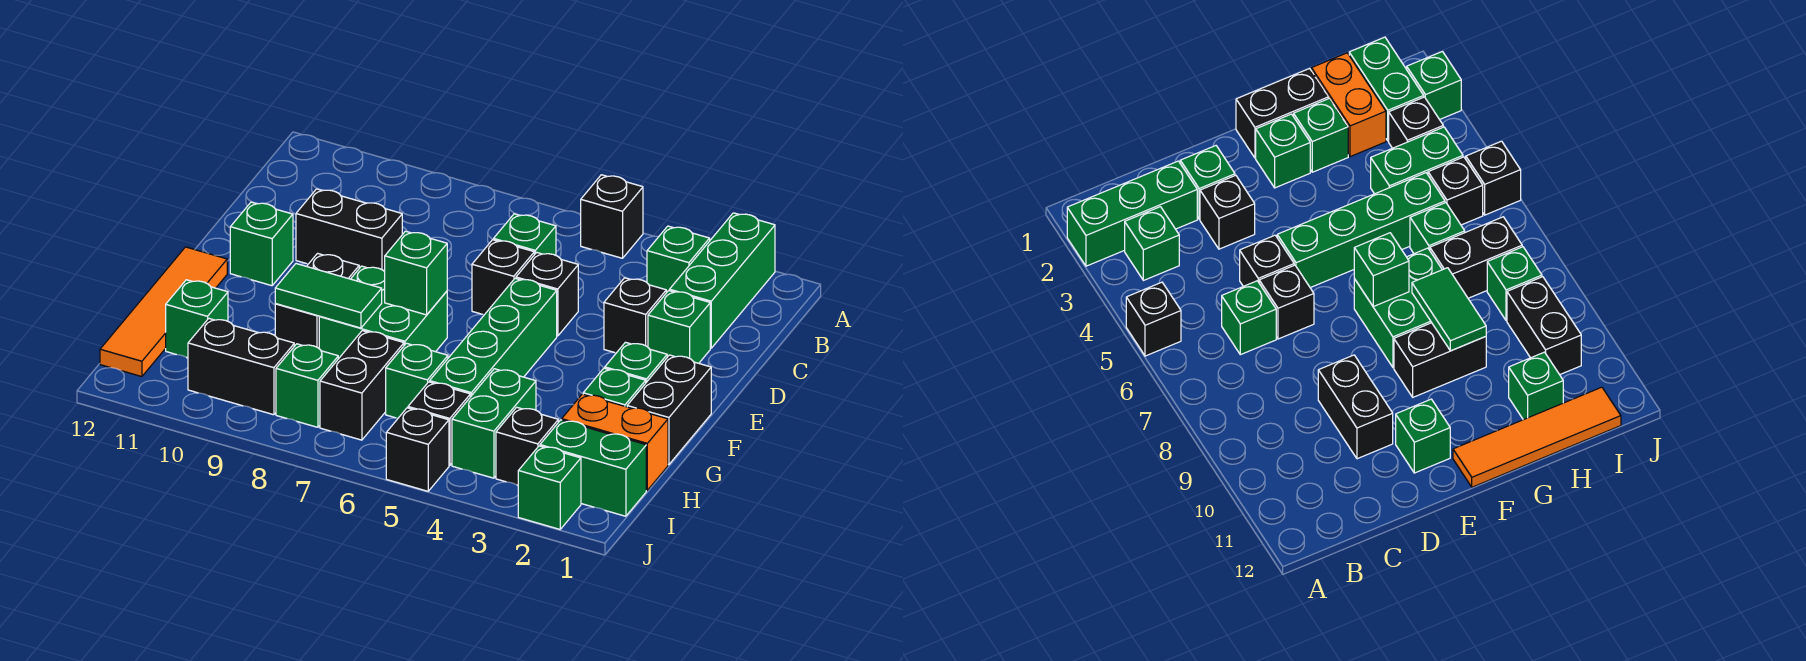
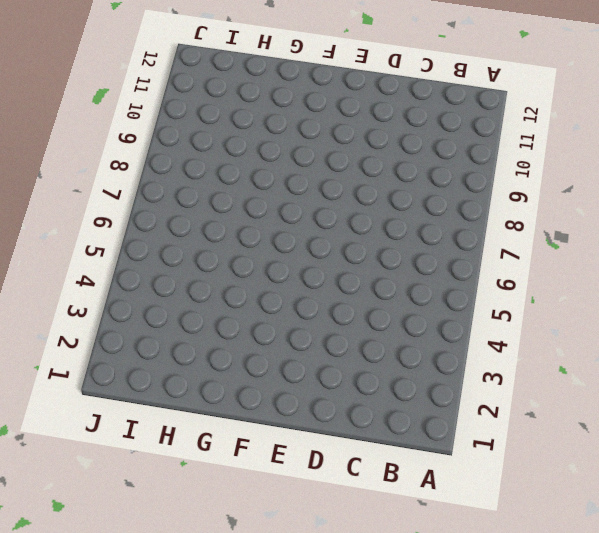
none -> green brick A2:C2 level 1
none -> black brick A5 level 1
none -> green brick B3 level 1
none -> green brick C6 level 1

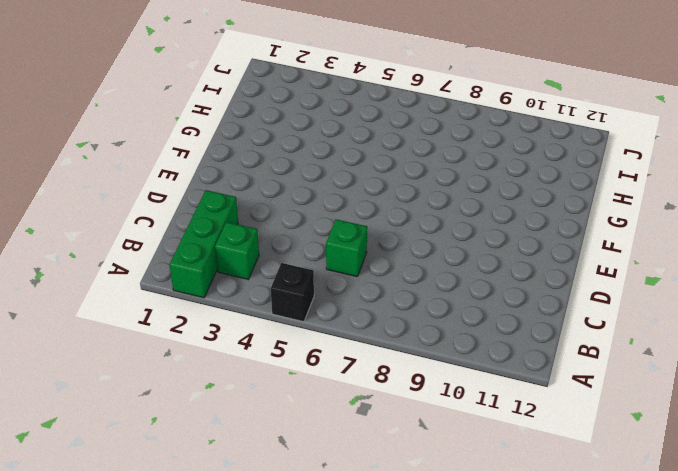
none -> green brick D2 level 1
none -> black brick D3 level 1
none -> black brick D5 level 1
none -> black brick D6 level 1

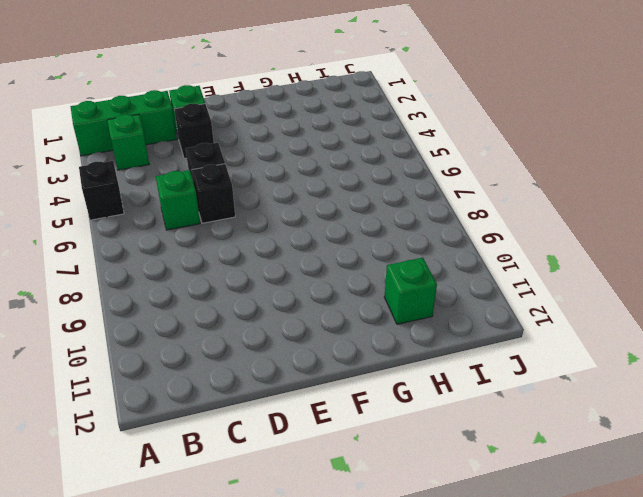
none -> black brick D9:D10 level 1
none -> green brick E5:H5 level 1
none -> green brick E11 level 1
none -> black brick F1:G1 level 1

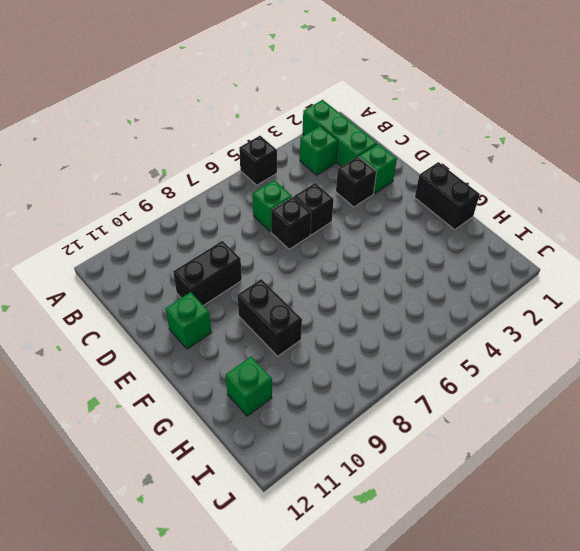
none -> green brick E5:H5 level 1
none -> green brick F2 level 1
none -> green brick F7:G8 level 1
none -> orange tile F12:I12 level 1

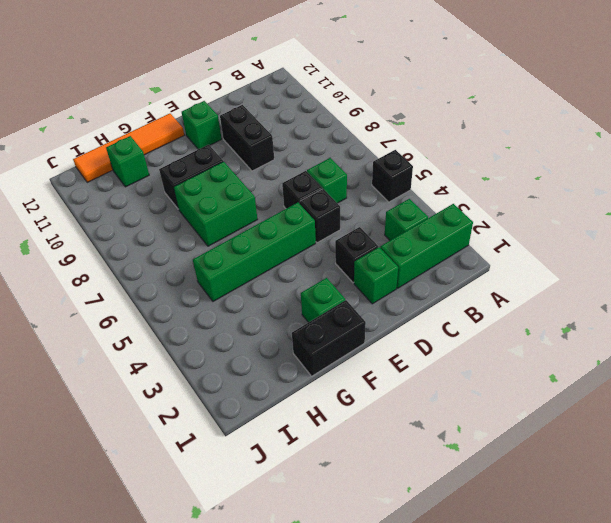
none -> green brick G2 level 1
none -> orange brick H1:H2 level 1
none -> green brick H4:I4 level 1
none -> green brick H6 level 1

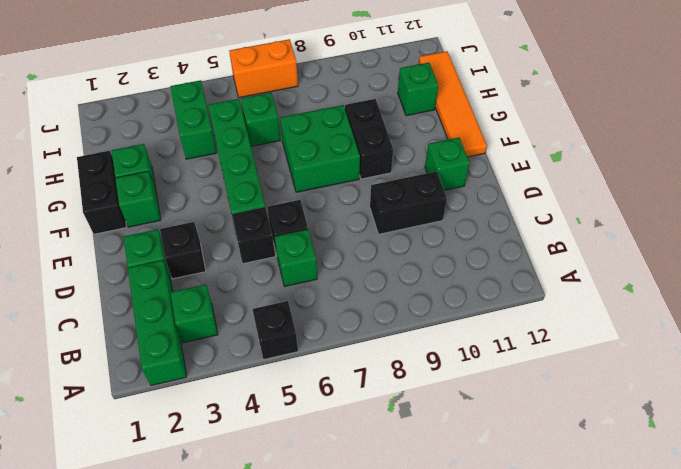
orange brick J6:J7 level 1 -> orange brick H1:H2 level 1
none -> black brick H7:I7 level 1
none -> green brick I1:I2 level 1
none -> black brick I3 level 1
none -> black brick I5 level 1

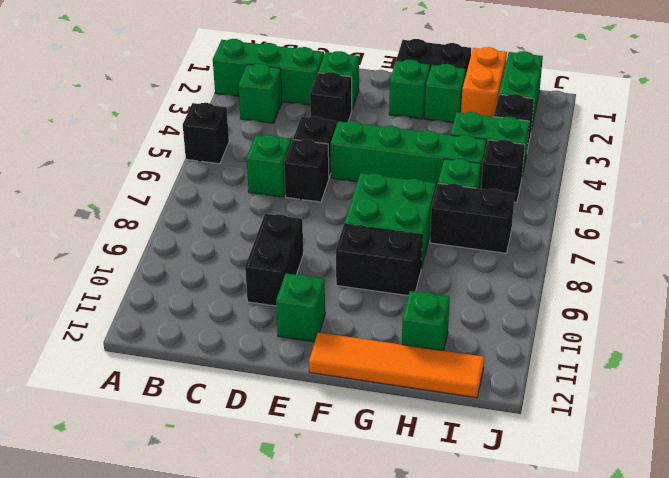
none -> green brick I8 level 1
none -> black brick I9:I10 level 1
none -> green brick J2 level 1
none -> black brick J5 level 1

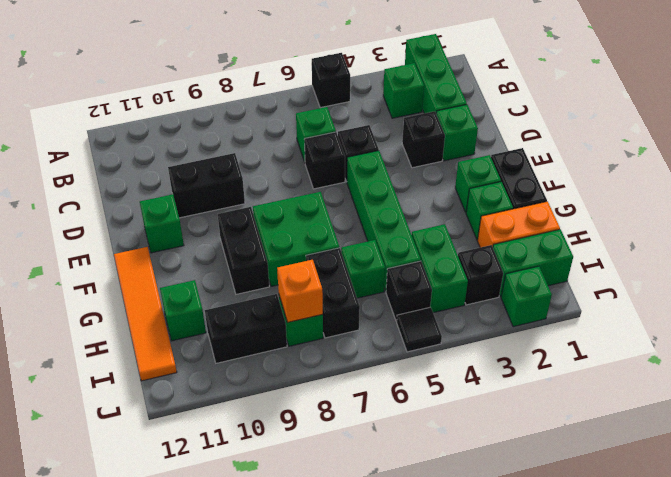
orange brick I8 level 2 -> none
black tile J5 level 1 -> black brick J5 level 1
none -> green brick F7 level 2
none -> green tile G8:G9 level 2

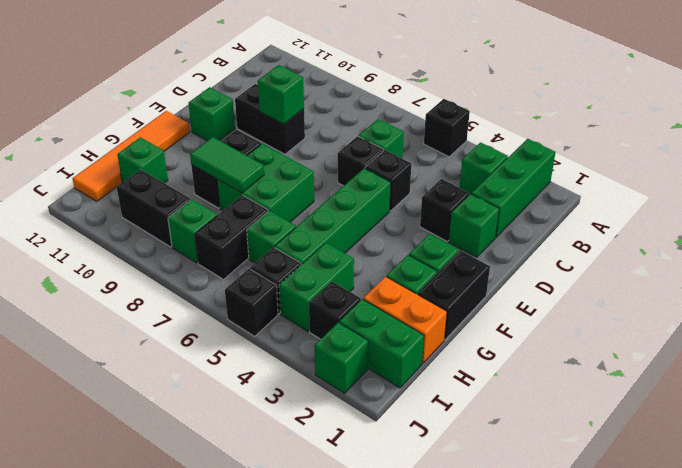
green brick D9 level 2 -> green brick F7 level 2

